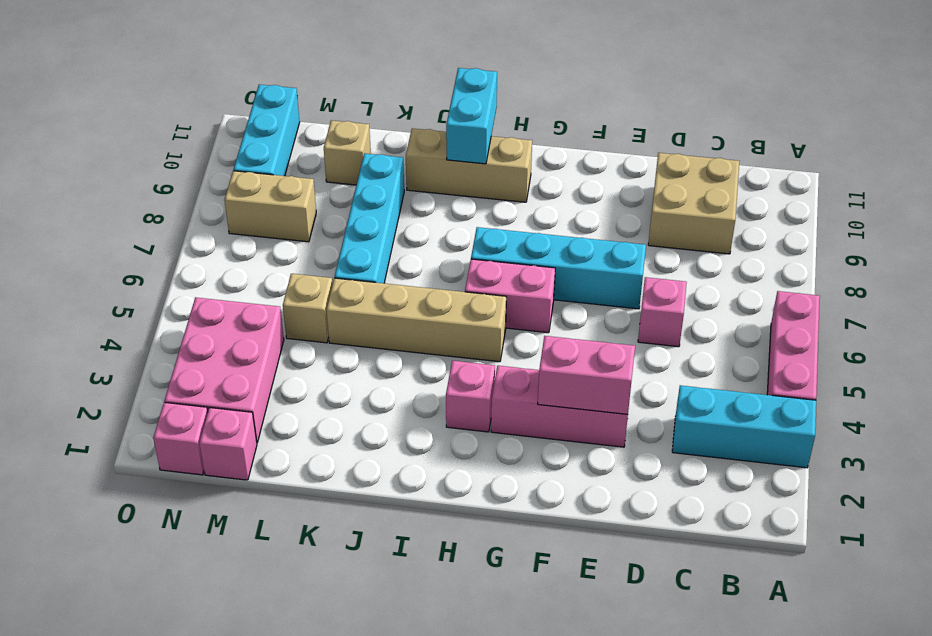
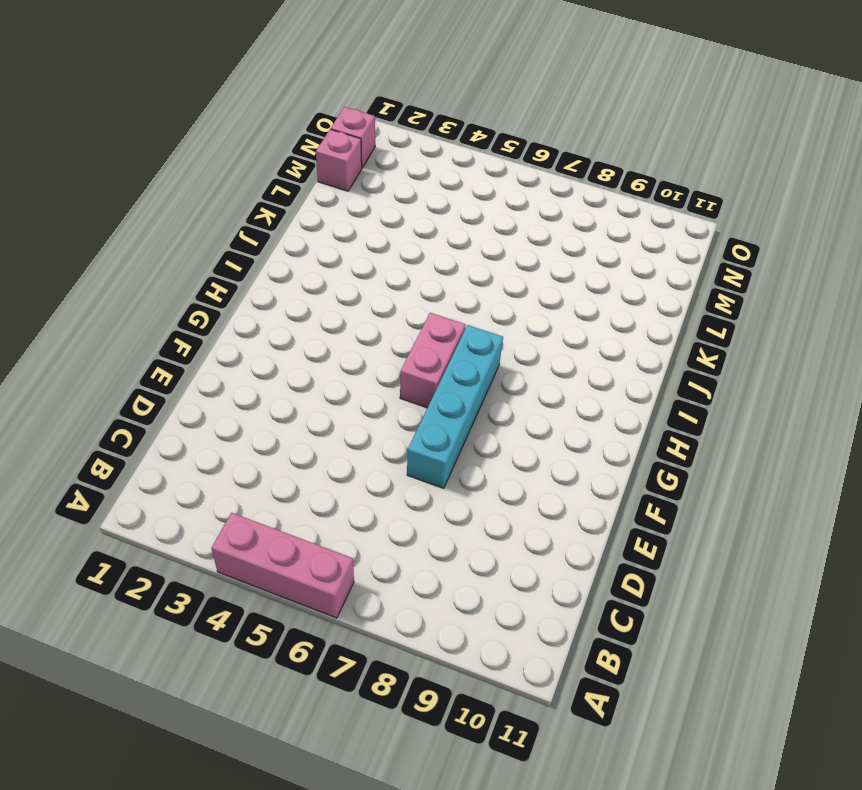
none -> cyan brick A3:C3 level 1
none -> tan brick C9:D10 level 1
none -> pink brick D6 level 1

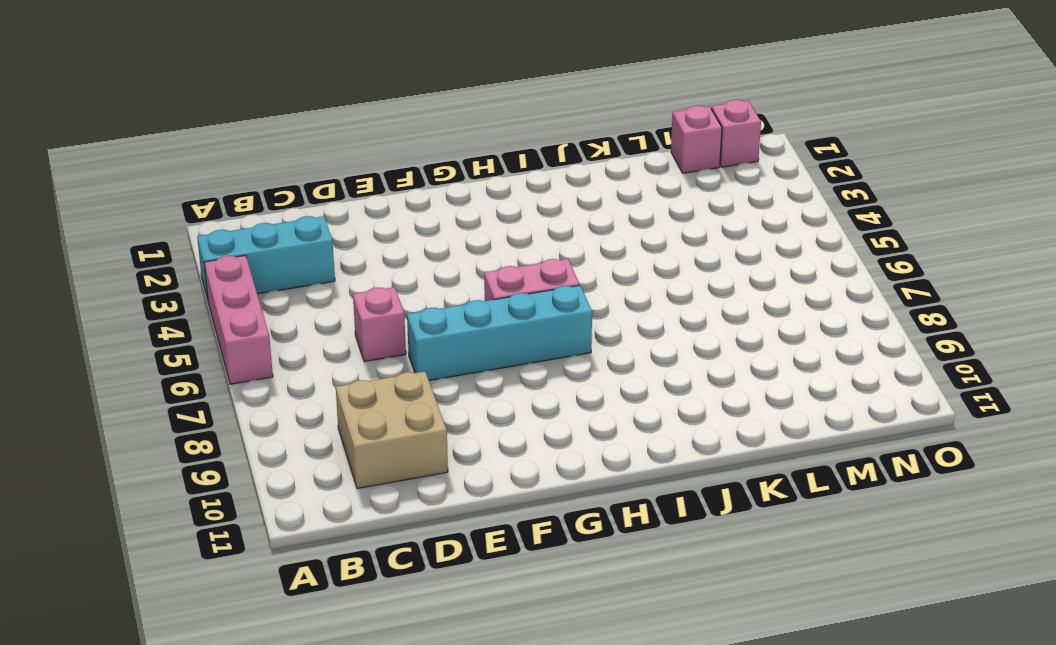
none -> pink brick E3:G3 level 1
none -> pink brick H3 level 1
none -> tan brick H5:K5 level 1

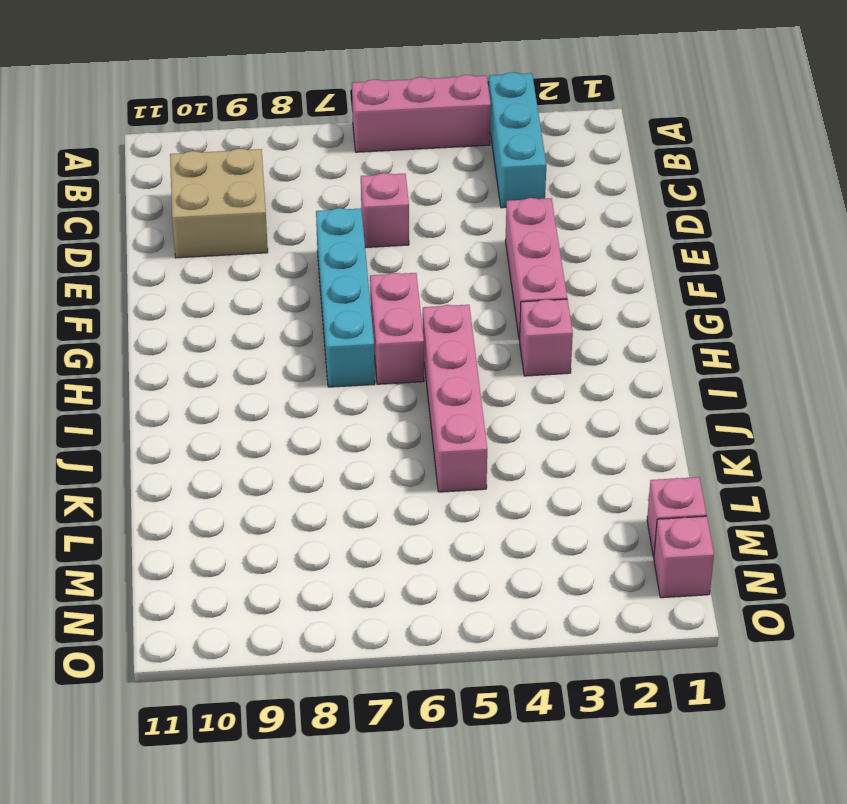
pink brick H5:K5 level 1 -> tan brick H5:K5 level 1
none -> tan brick H10:J10 level 1
none -> cyan brick K6:K9 level 1
none -> tan brick L5 level 1

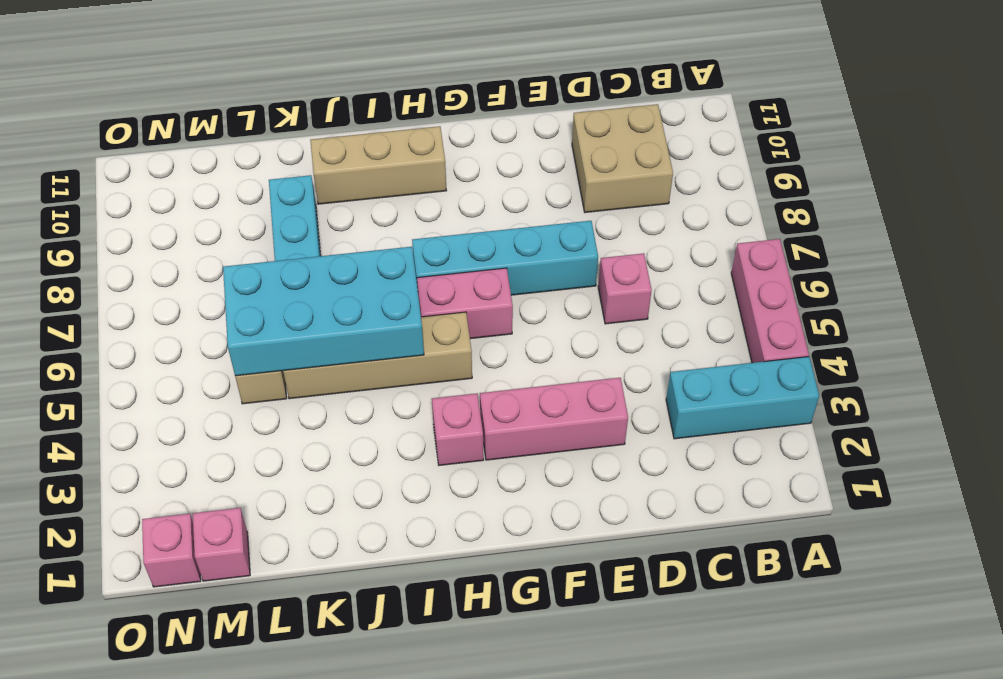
cyan brick I5:L6 level 2 -> none
none -> tan brick L10 level 1
none -> pink brick M2:N4 level 1
none -> tan brick M8:N8 level 1

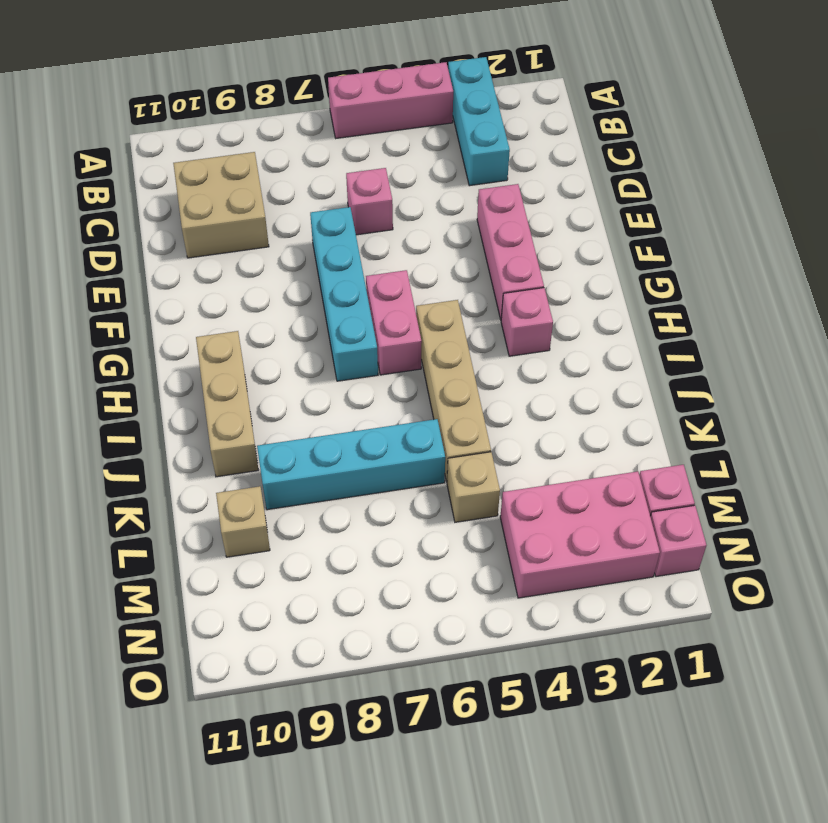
none -> tan brick M8:N8 level 1
none -> cyan brick N9:N11 level 1
none -> pink brick E3:F3 level 2

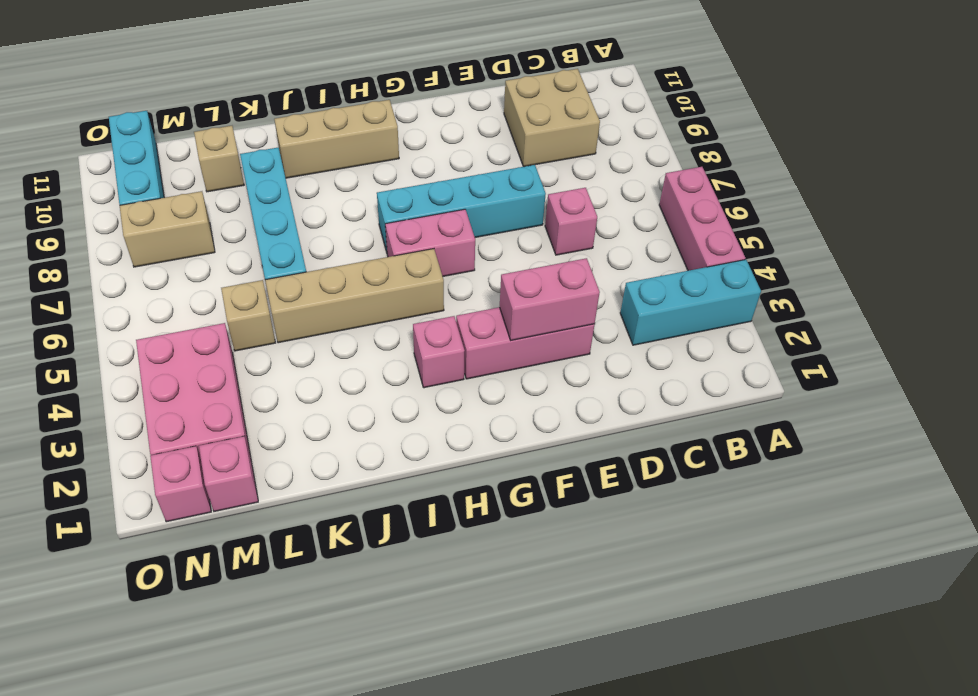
none -> cyan brick I10:I11 level 2

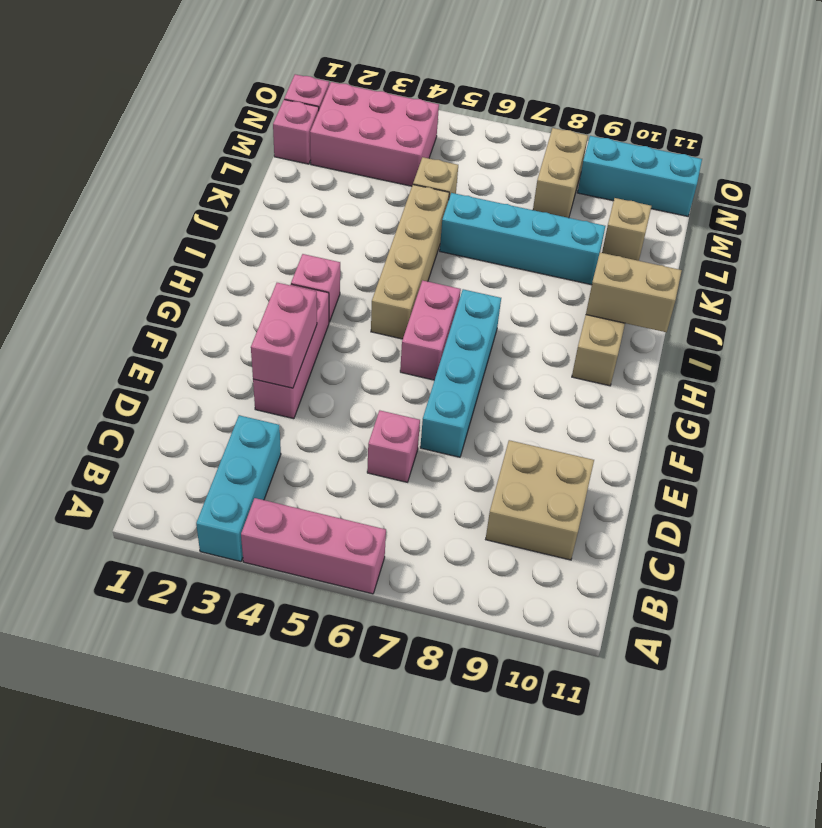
tan brick I10:I11 level 2 -> cyan brick I10:I11 level 2

